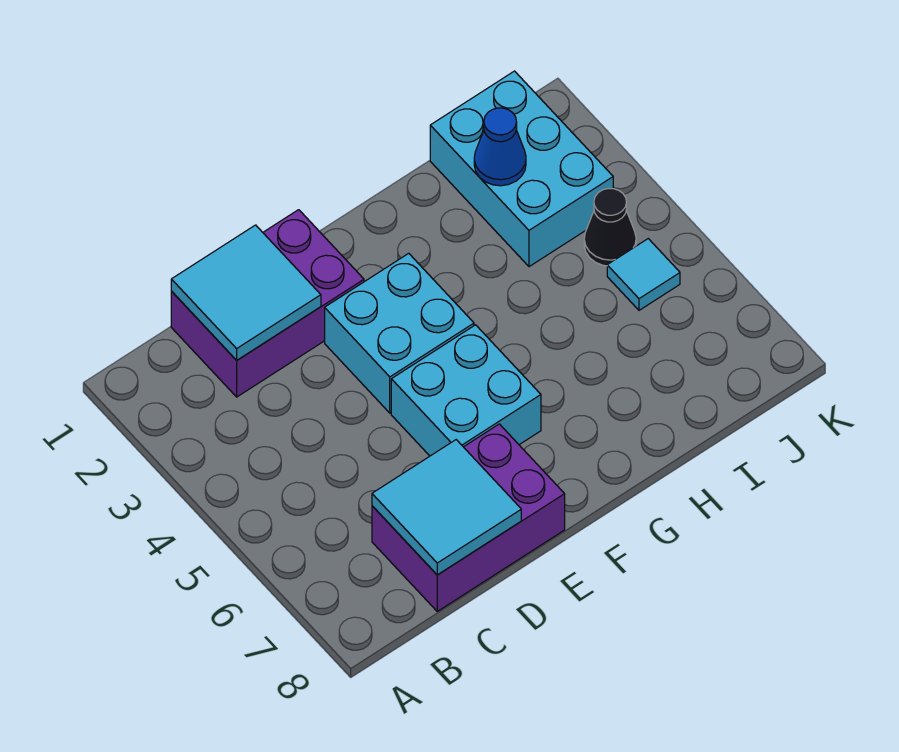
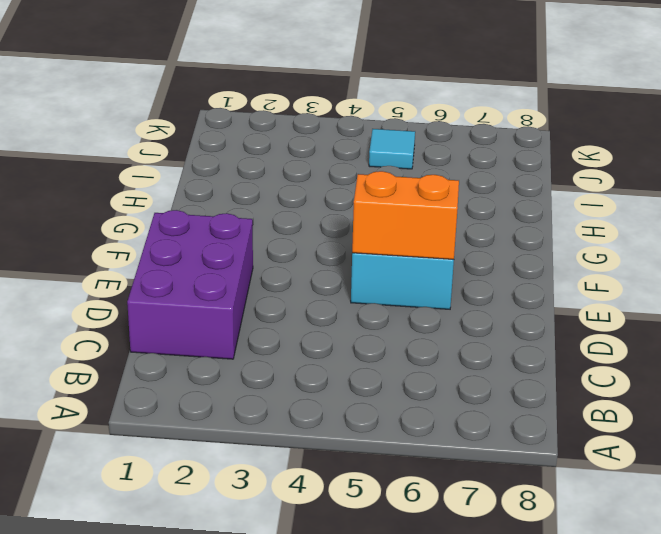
orange brick E5:E6 level 2 -> none
none -> purple brick C7:E8 level 1
none -> cyan brick E3:F4 level 1

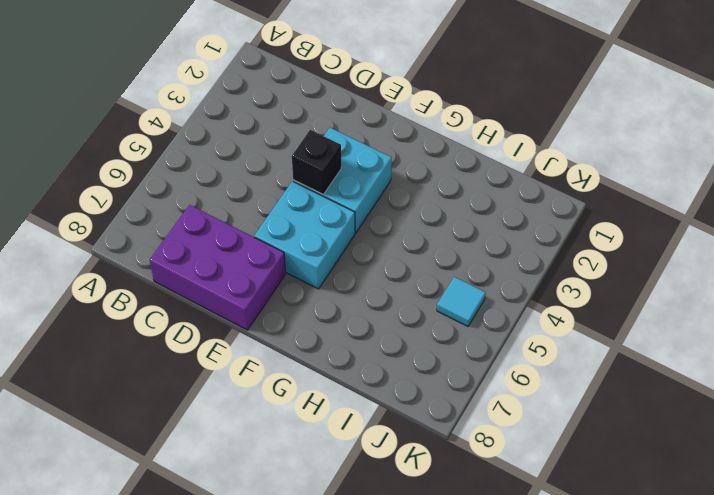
black brick E4 level 2 -> none
none -> purple brick C1:E2 level 1
none -> cyan brick I1:J3 level 1

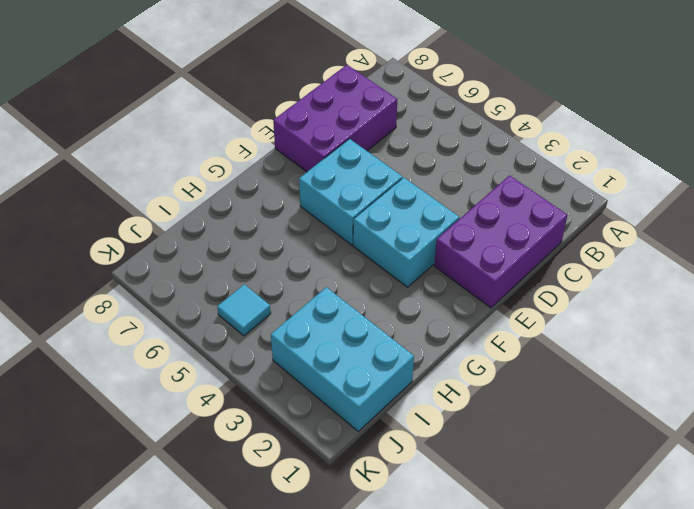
none -> black cone J4 level 1
none -> cyan tile C1:D2 level 2

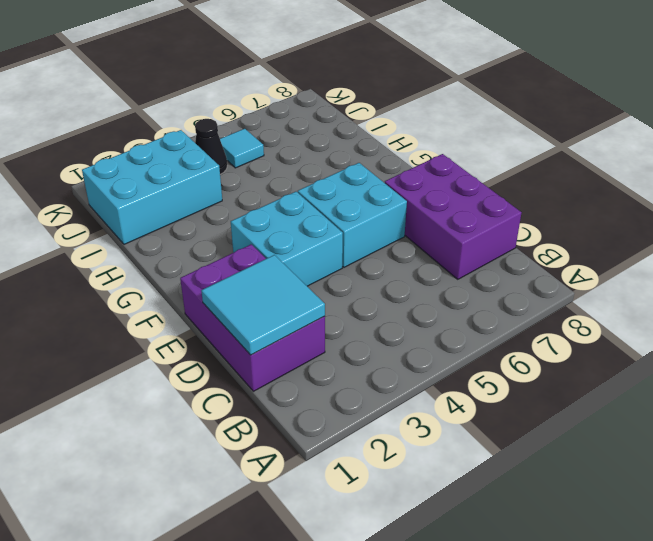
none -> cyan tile C7:D8 level 2
none -> blue cone I2 level 2

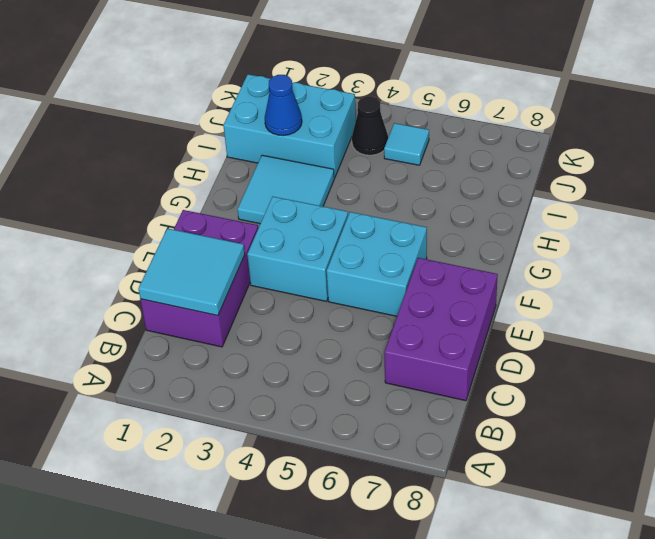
cyan tile G2:H3 level 1 -> cyan tile C7:D8 level 2

